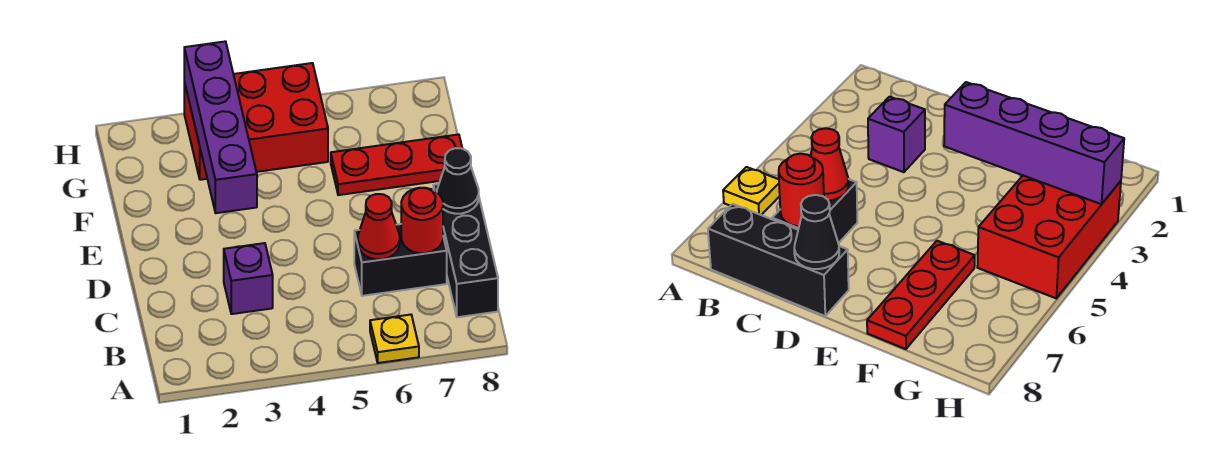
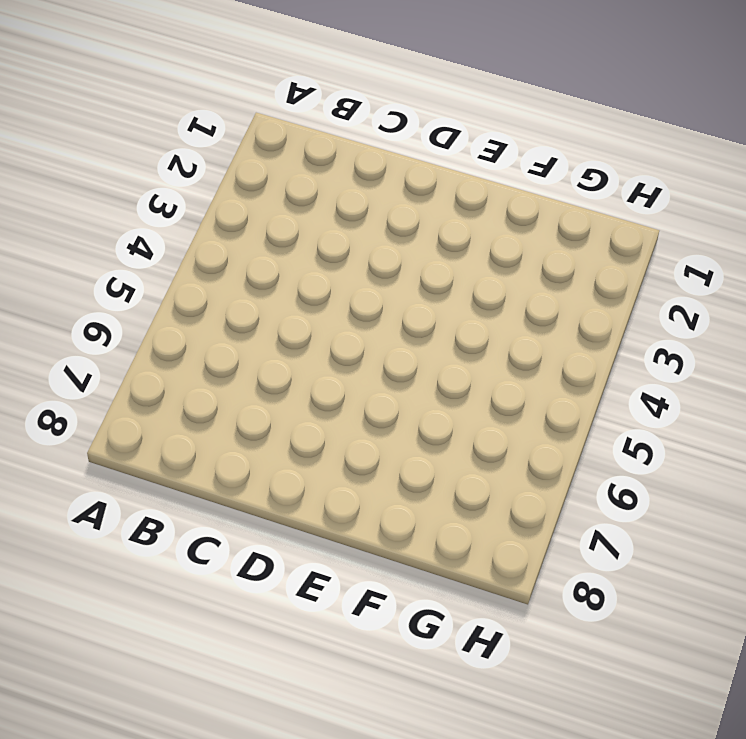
none -> yellow plate A6 level 1
none -> black brick B8:D8 level 1

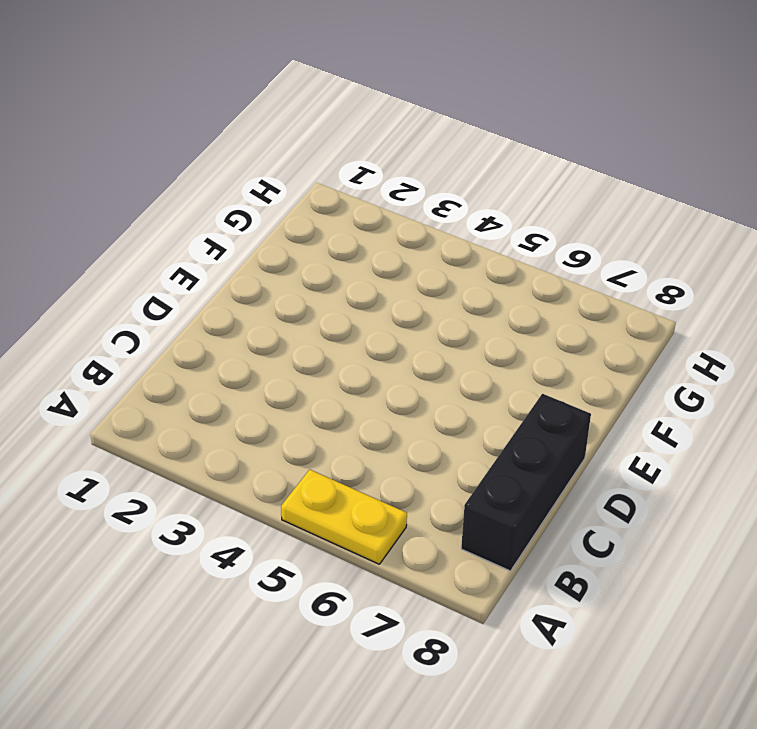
yellow plate A5:A6 level 1 -> yellow plate A6 level 1
none -> purple brick C3 level 1
none -> black brick C6:C7 level 1

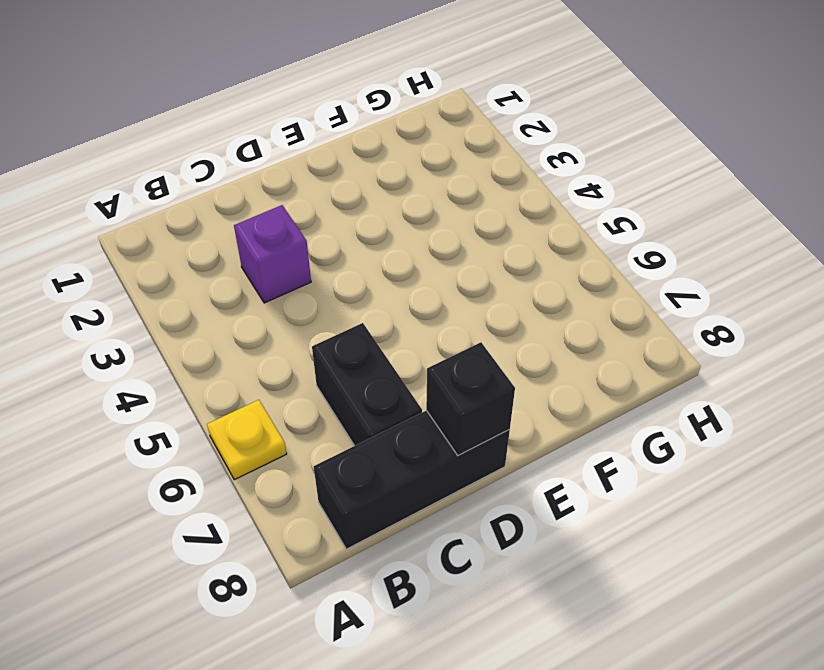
black brick D8 level 2 -> black cone D8 level 2
none -> red plate F6:F8 level 1
none -> red brick G3:H5 level 1

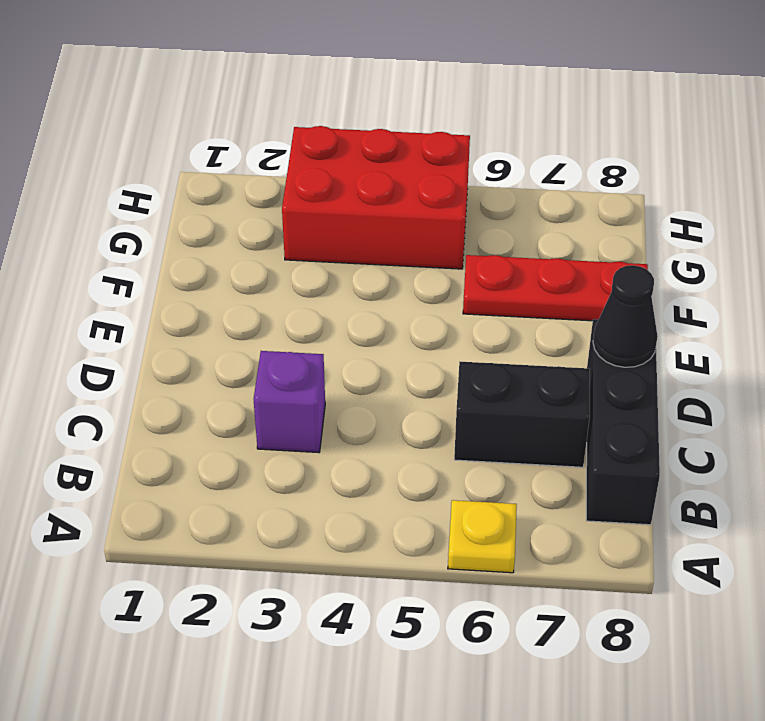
none -> red cone C6 level 2
none -> red round brick C7 level 2

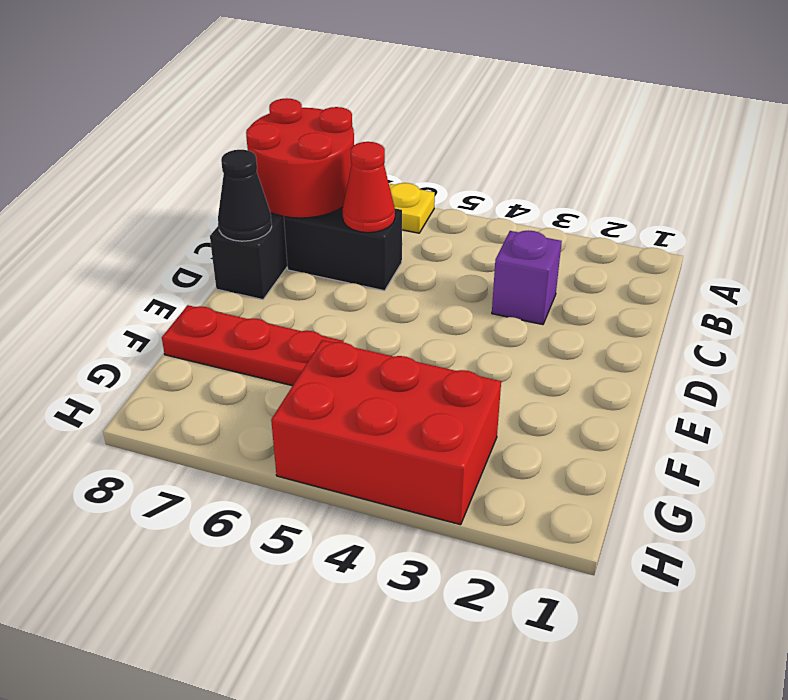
red round brick B7:C8 level 2 -> red round brick C7 level 2
none -> purple brick E3:H3 level 2

